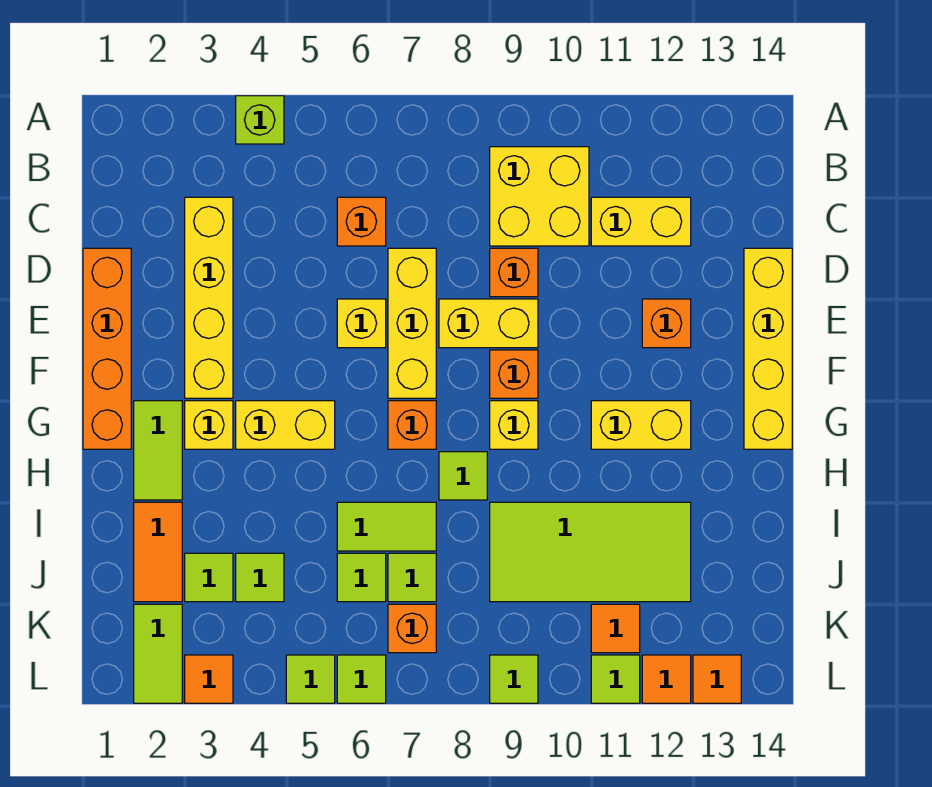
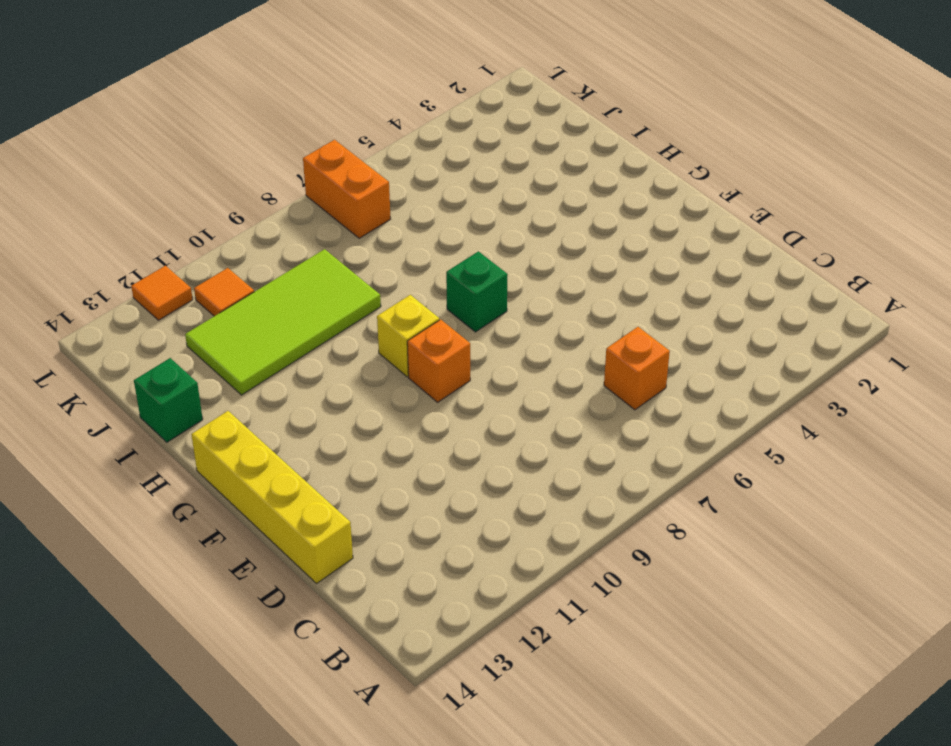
green brick G7 level 1 -> orange brick G7 level 1
green brick I14 level 1 -> none
orange brick K7:L7 level 1 -> orange brick K7 level 1
none -> lime brick A4 level 1
none -> yellow brick B9:C10 level 1
none -> yellow brick C3:F3 level 1
none -> yellow brick C11:C12 level 1

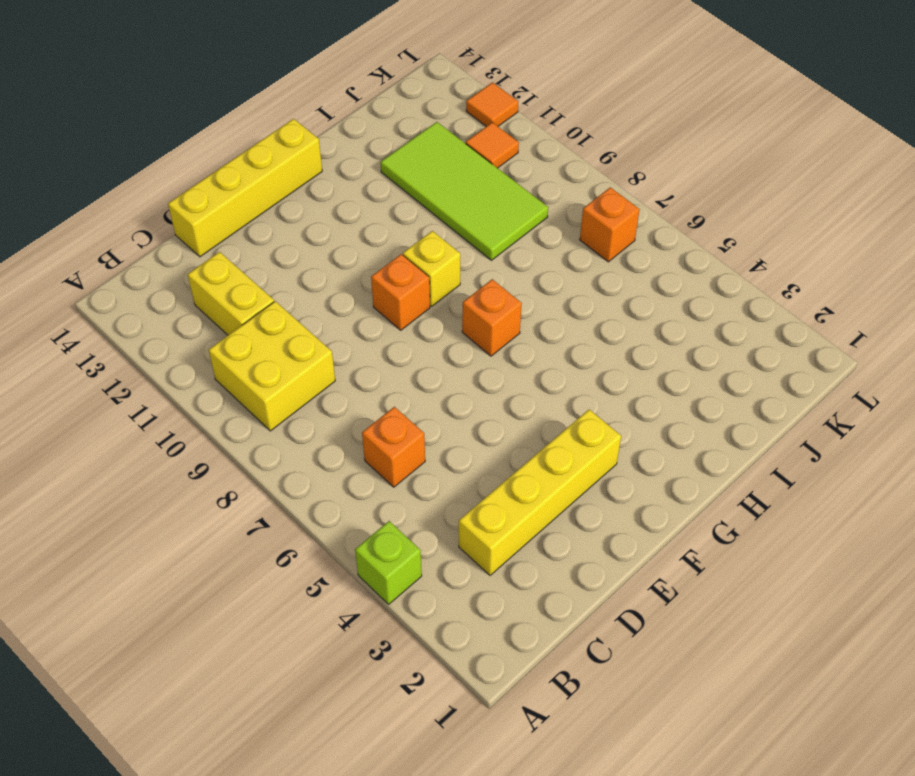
none -> orange brick D1:G1 level 1
none -> yellow brick D7:F7 level 1
none -> orange brick D9 level 1
none -> yellow brick E6 level 1

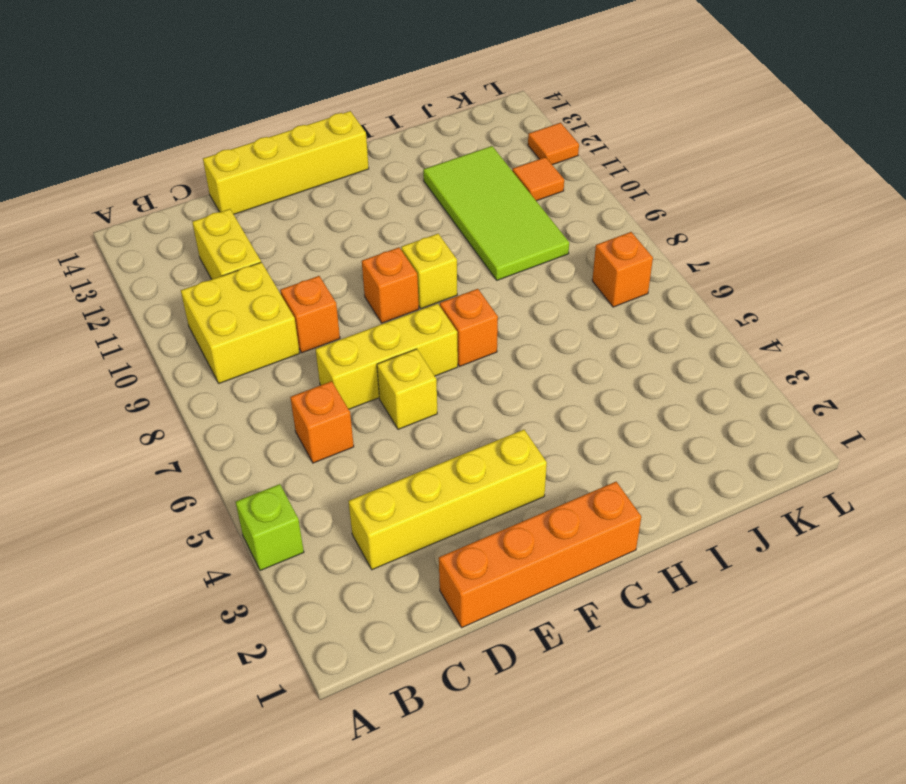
none -> yellow brick E8:E9 level 1
none -> orange brick E12 level 1
none -> lime tile G2:H2 level 1
none -> yellow brick G3 level 1

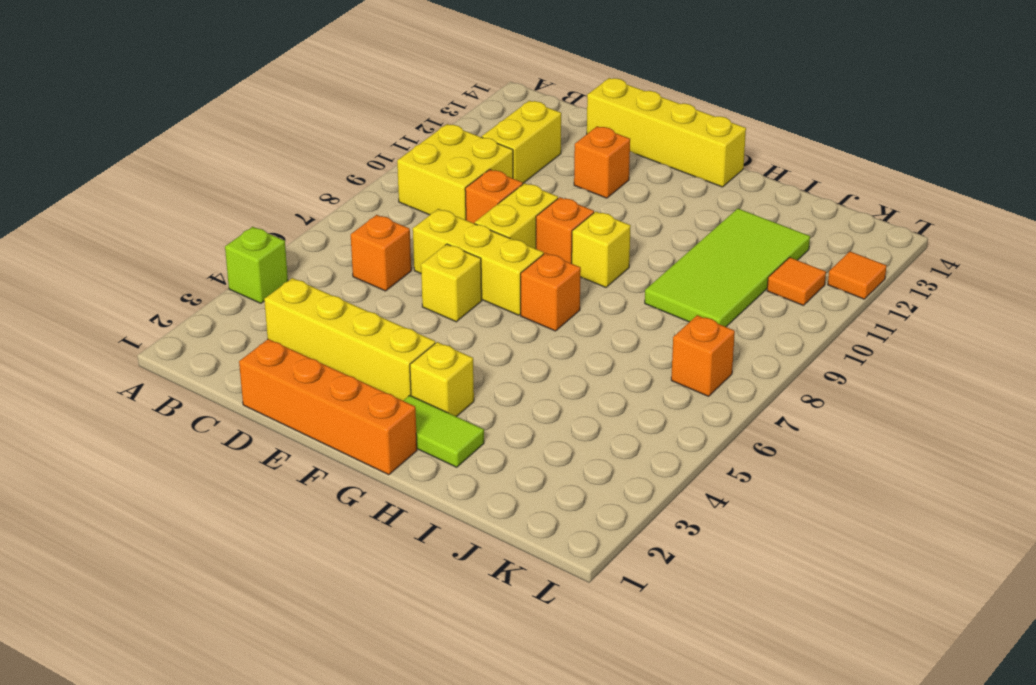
none -> yellow brick G4:G5 level 1
none -> yellow brick G11:G12 level 1
none -> lime tile H8 level 1
none -> orange tile I2:J2 level 1

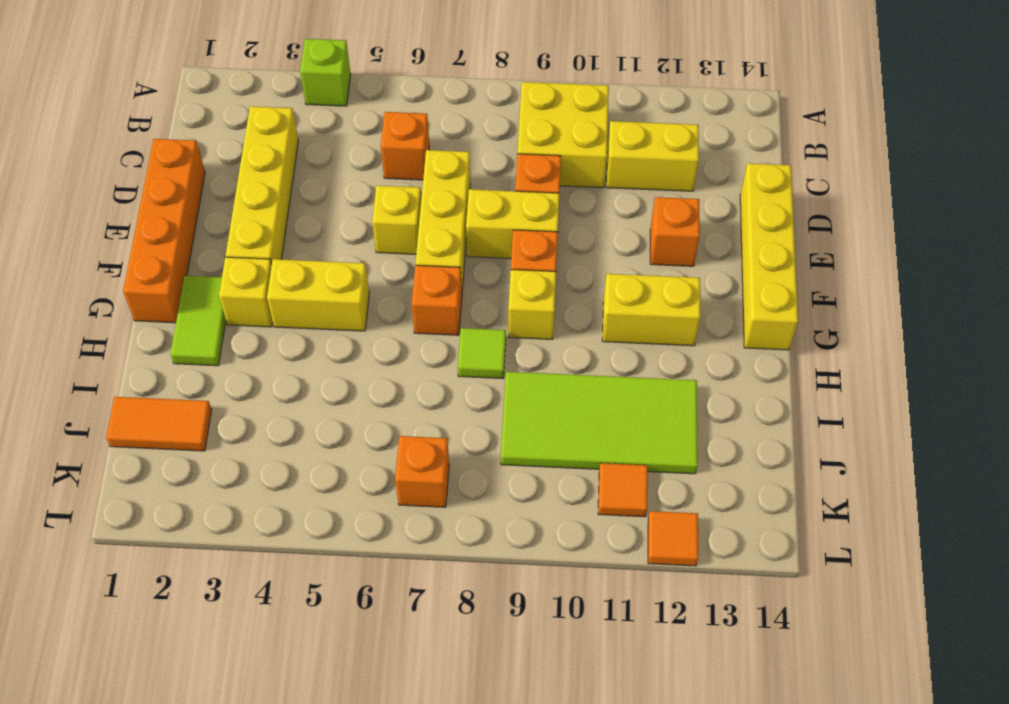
orange tile J1:J2 level 1 -> orange tile I2:J2 level 1
none -> lime tile I6:I7 level 1
none -> lime tile J3 level 1
none -> lime tile J4 level 1
none -> lime tile J6 level 1

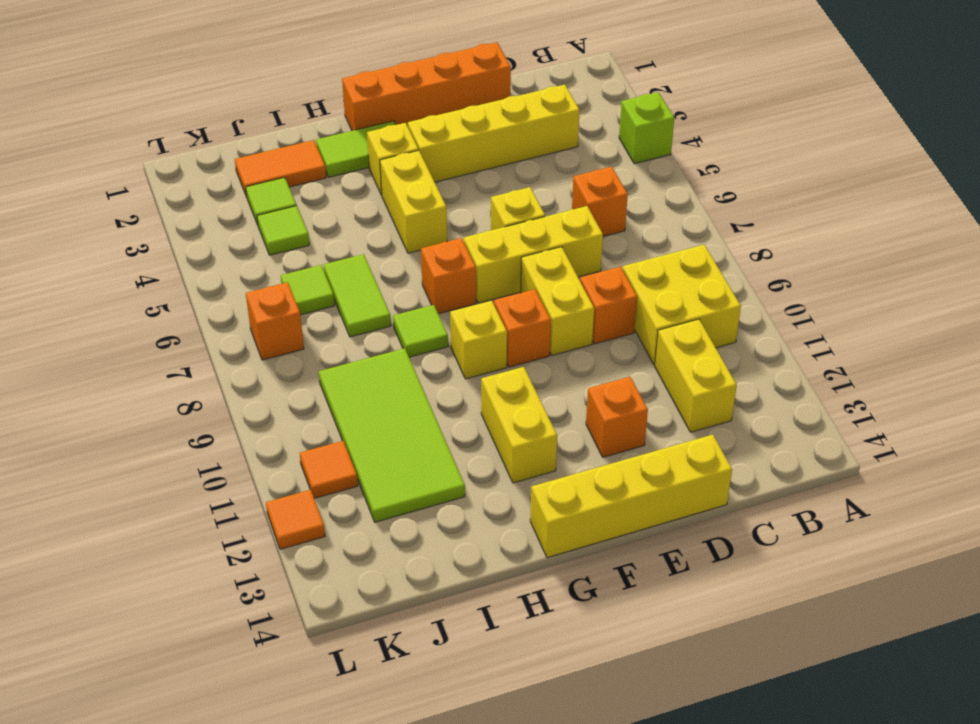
none -> lime tile J7 level 1
none -> lime tile K2:L2 level 1
none -> orange tile L3 level 1
none -> lime tile L5 level 1

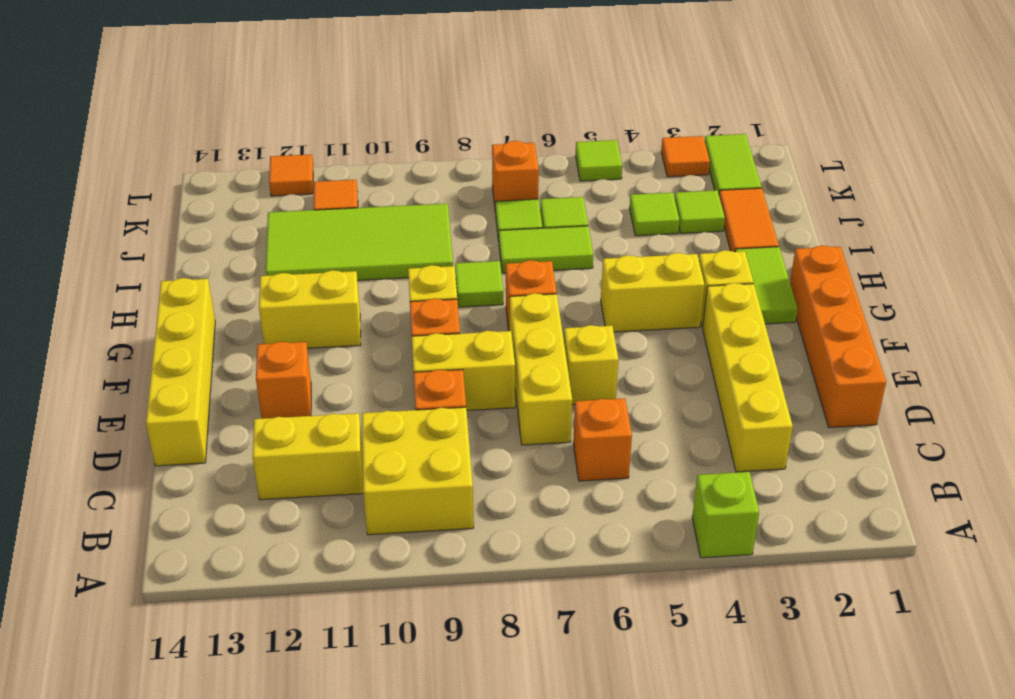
none -> lime tile L6 level 1
none -> lime tile L9 level 1
none -> lime tile L11 level 1
none -> orange tile L13 level 1

